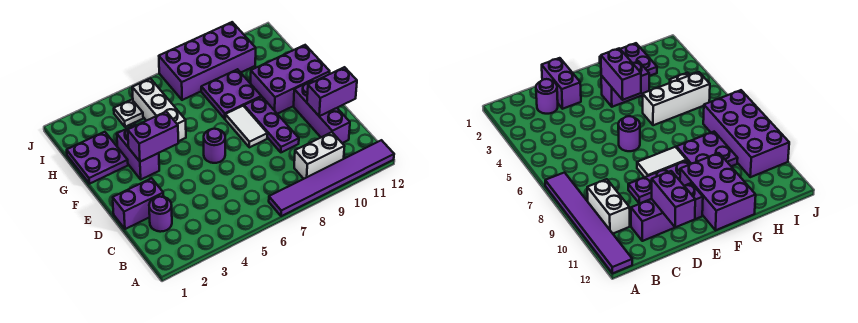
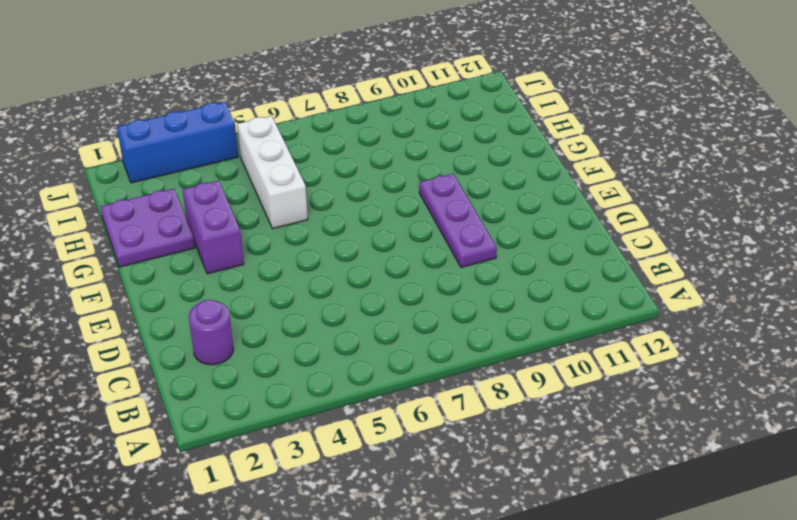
blue brick J2:J4 level 1 -> none
none -> purple tile A7:A12 level 1
none -> white brick B9:B10 level 1
none -> purple brick C11:E11 level 1

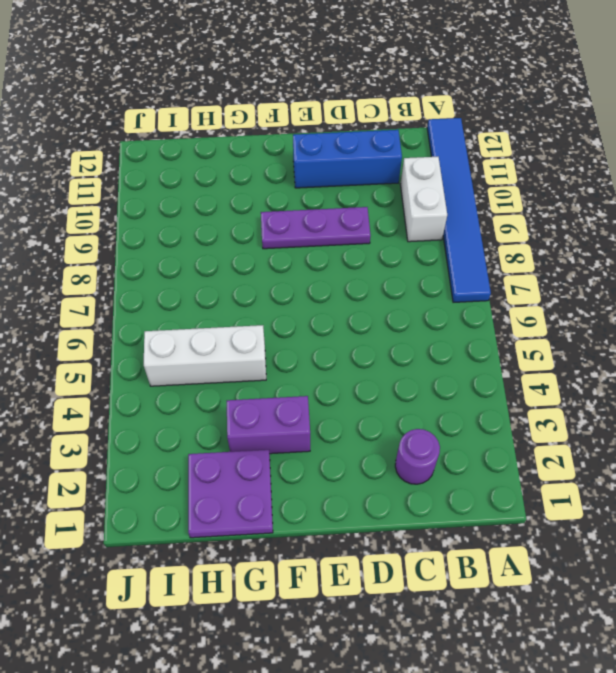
blue tile A7:A12 level 1 -> purple tile A7:A12 level 1
blue brick C11:E11 level 1 -> purple brick C11:E11 level 1
none -> purple brick D1:D2 level 1
none -> purple round brick E6 level 1
none -> white tile E8:F8 level 1

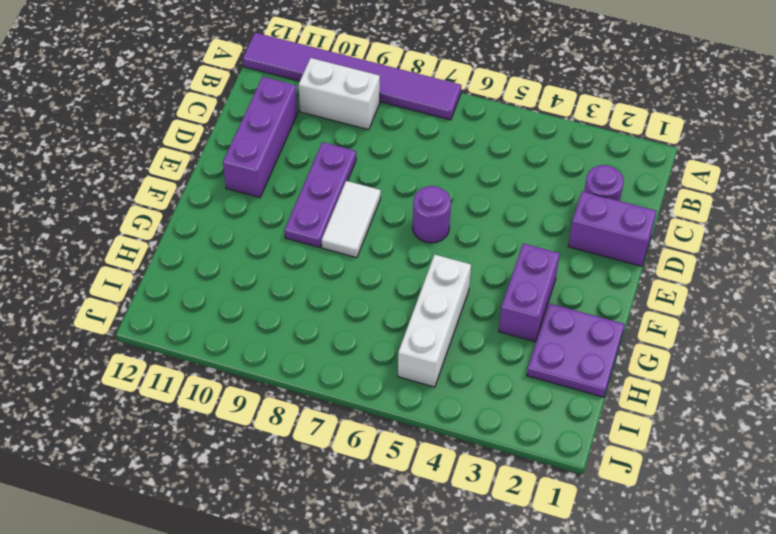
none -> purple brick F10:G12 level 1
none -> purple plate G8:H9 level 1
none -> white plate I4 level 1

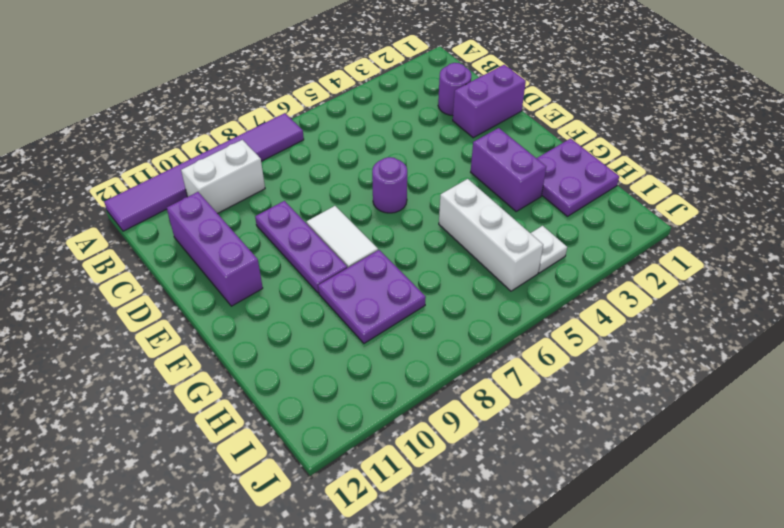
none -> purple brick F10:G12 level 1
none -> purple brick I7:J10 level 1
none -> purple brick D11:D12 level 2

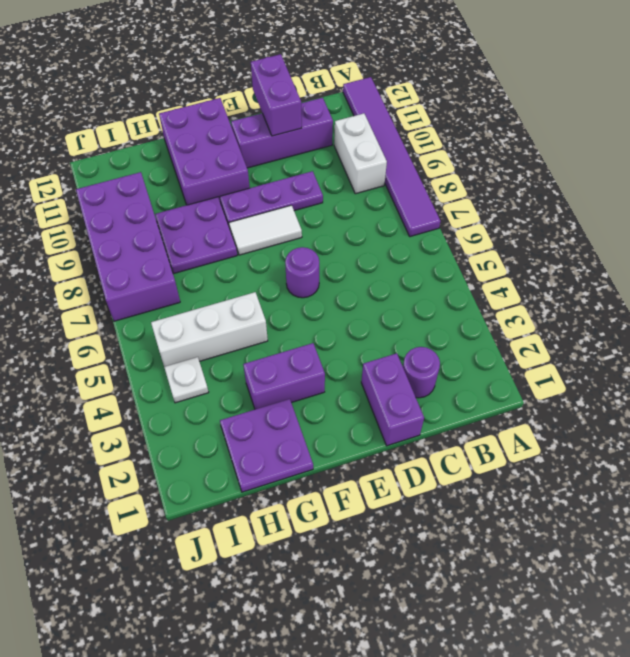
none -> purple brick F3:F4 level 2

